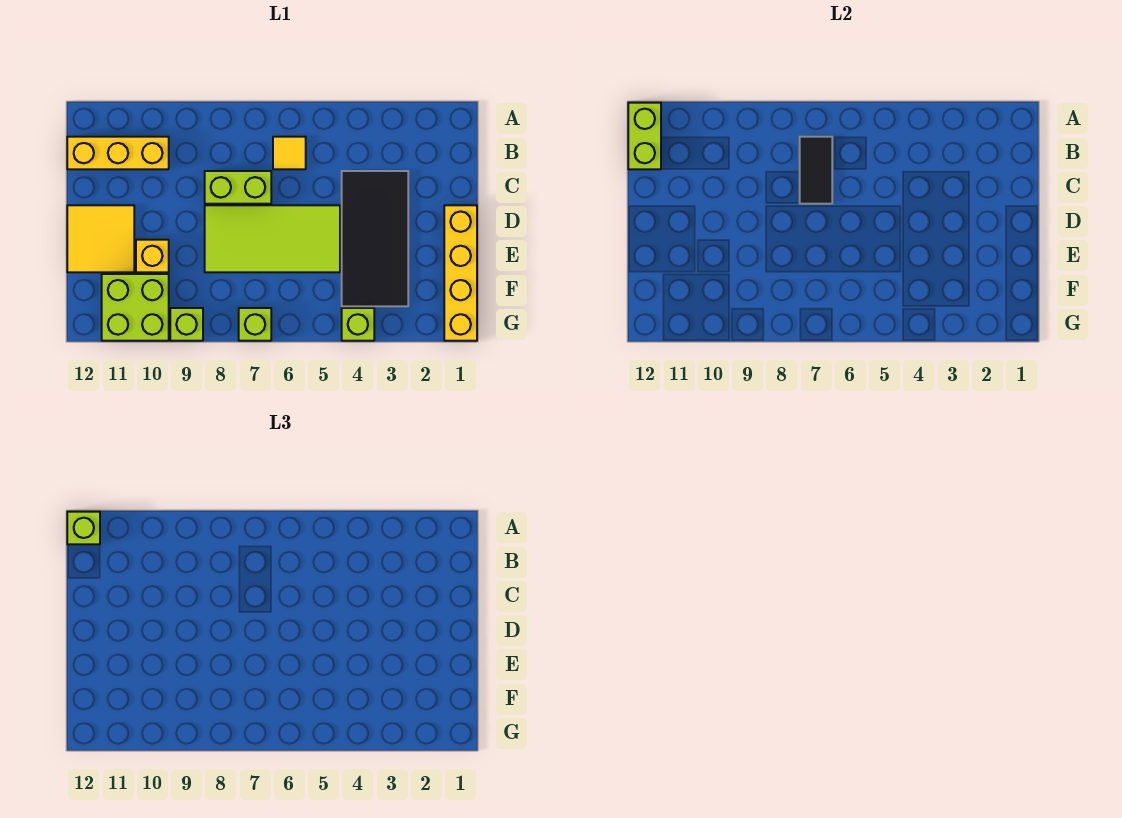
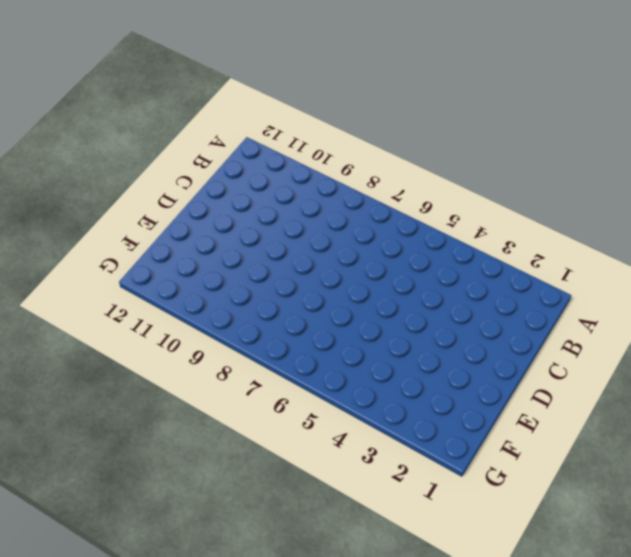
none -> yellow tile B6 level 1
none -> yellow brick B10:B12 level 1
none -> black tile C3:F4 level 1

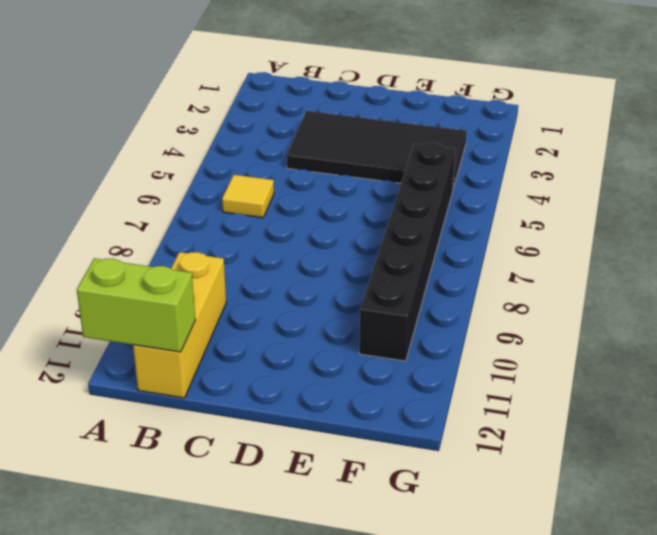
black brick F5:F10 level 1 -> lime brick F10:G11 level 1
none -> lime brick C7:C8 level 1
none -> yellow brick D1:G1 level 1
none -> lime tile D5:E8 level 1

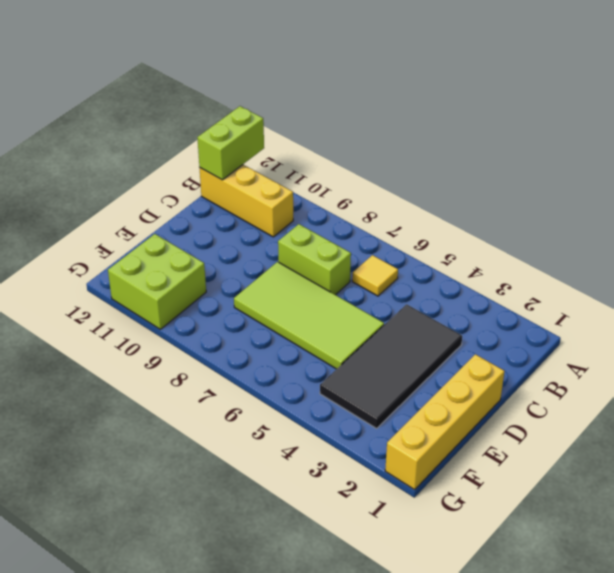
none -> yellow tile D11:E12 level 1
none -> yellow brick E10 level 1
none -> lime brick G4 level 1

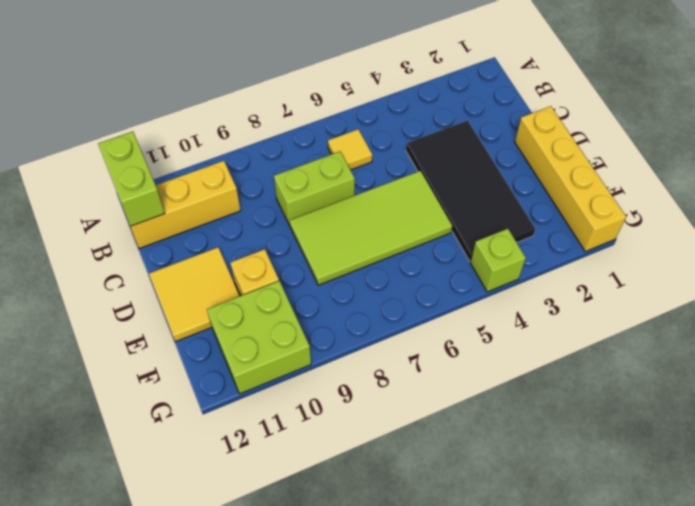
none -> lime brick G7 level 1
none -> lime brick G9 level 1
none -> black tile B7:C7 level 2

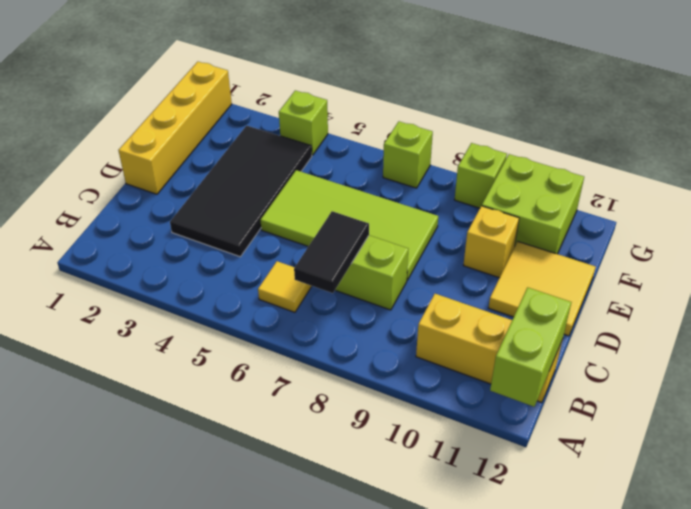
none -> lime brick A12 level 3

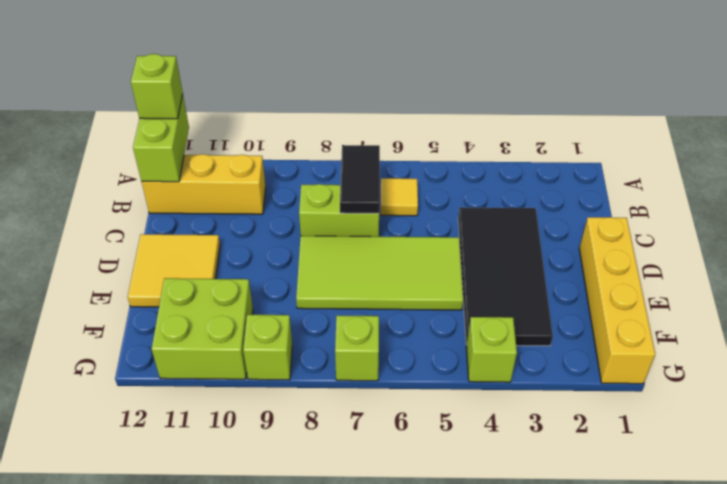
none -> yellow brick E10 level 1

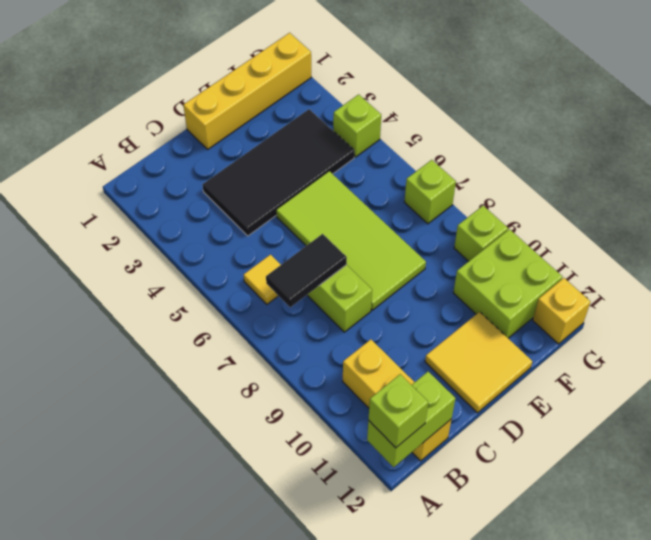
yellow brick G12 level 1 -> yellow brick E10 level 1

